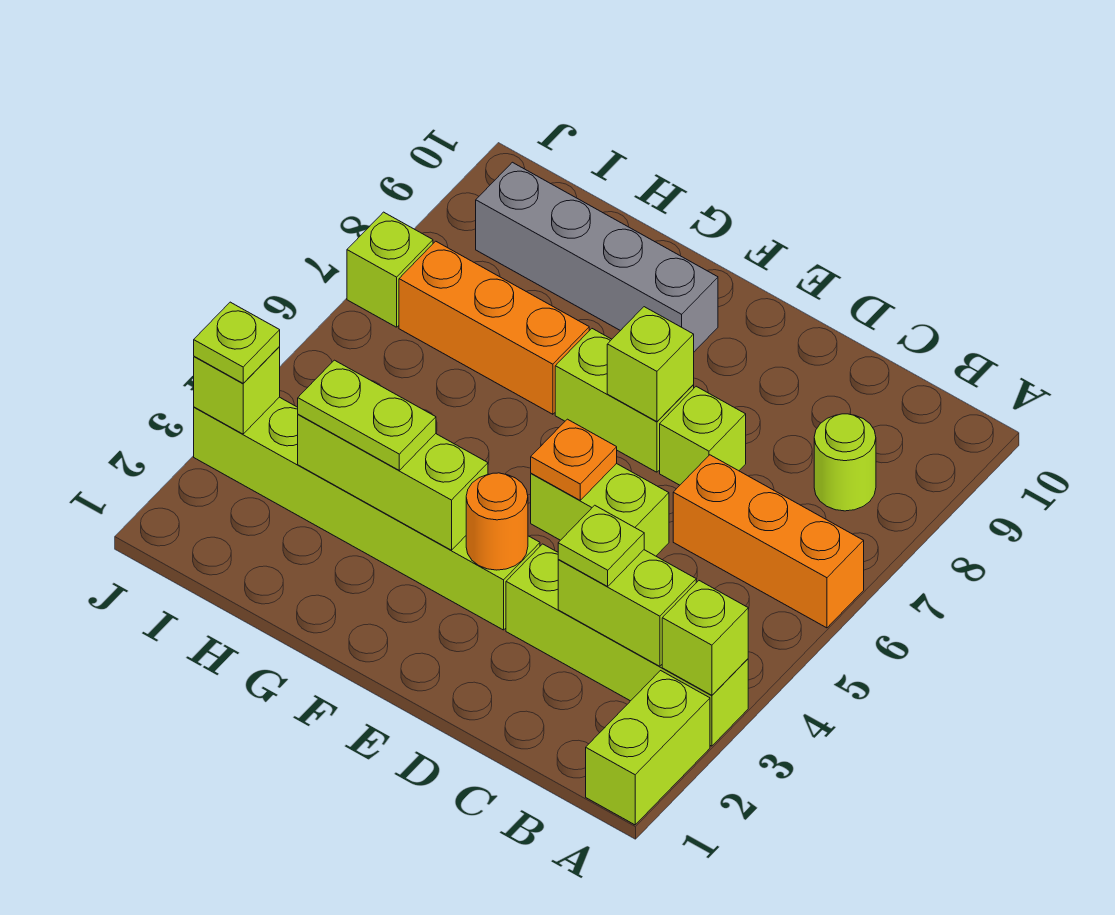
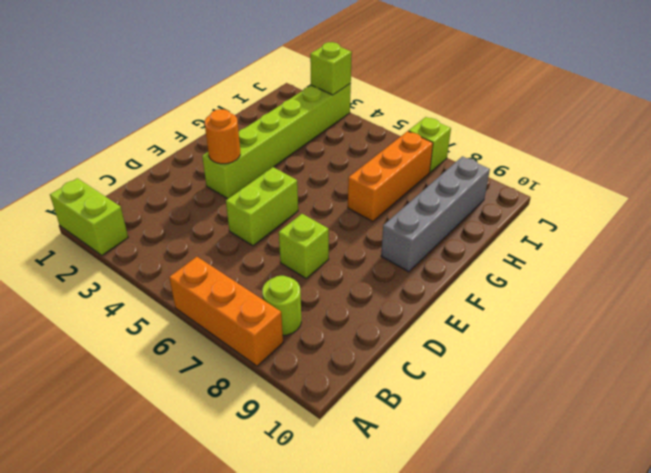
orange brick A6:A8 level 1 -> orange brick A6:C6 level 1
none -> lime brick A3:D3 level 1
none -> lime brick E7:F7 level 1
none -> lime brick A3 level 2

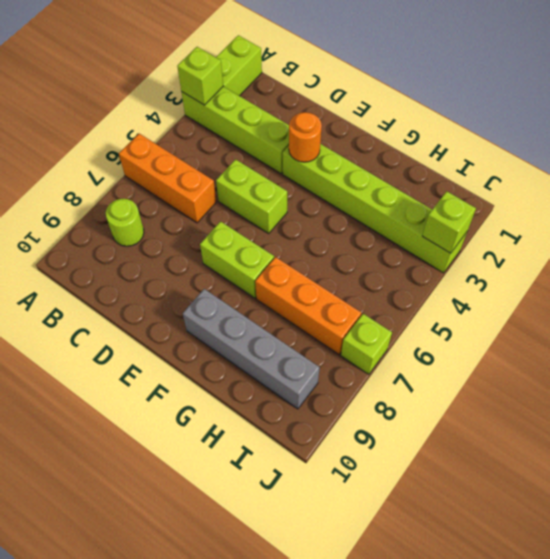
none -> lime brick D7 level 1
none -> lime brick B3:C3 level 2
none -> orange plate E5 level 2

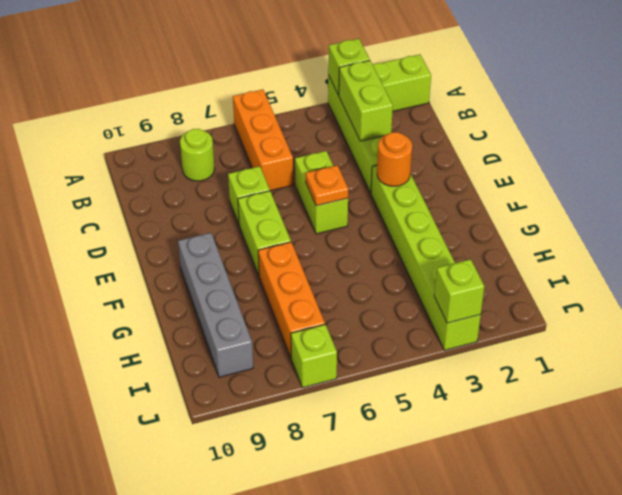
none -> lime brick E7 level 2
none -> lime brick F3:H3 level 2
none -> lime plate C3 level 3

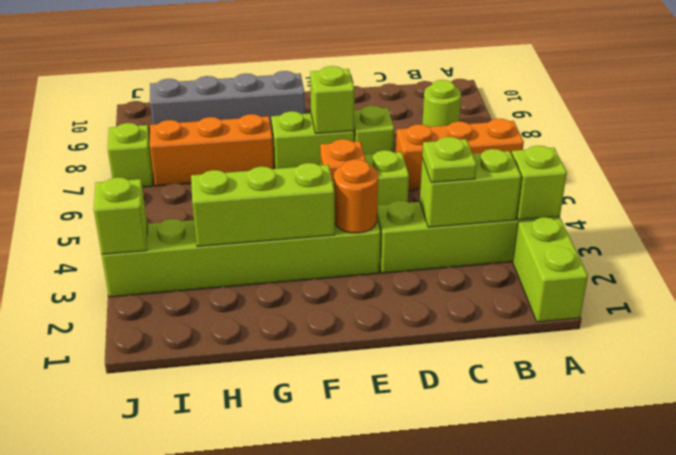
none -> lime plate G3:H3 level 3
none -> lime plate J3 level 3

